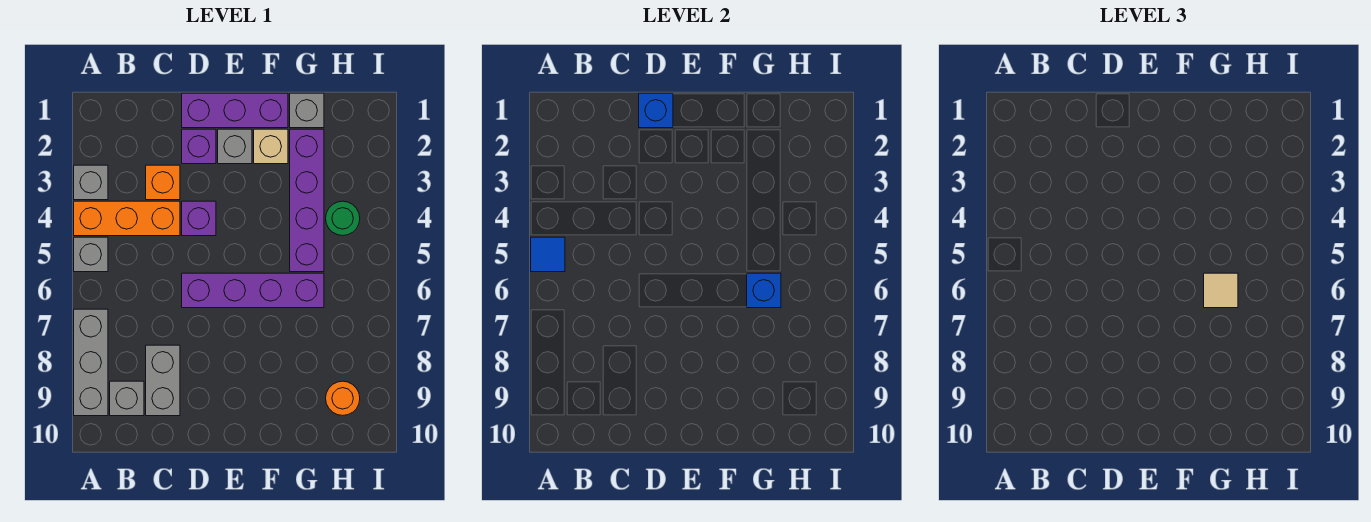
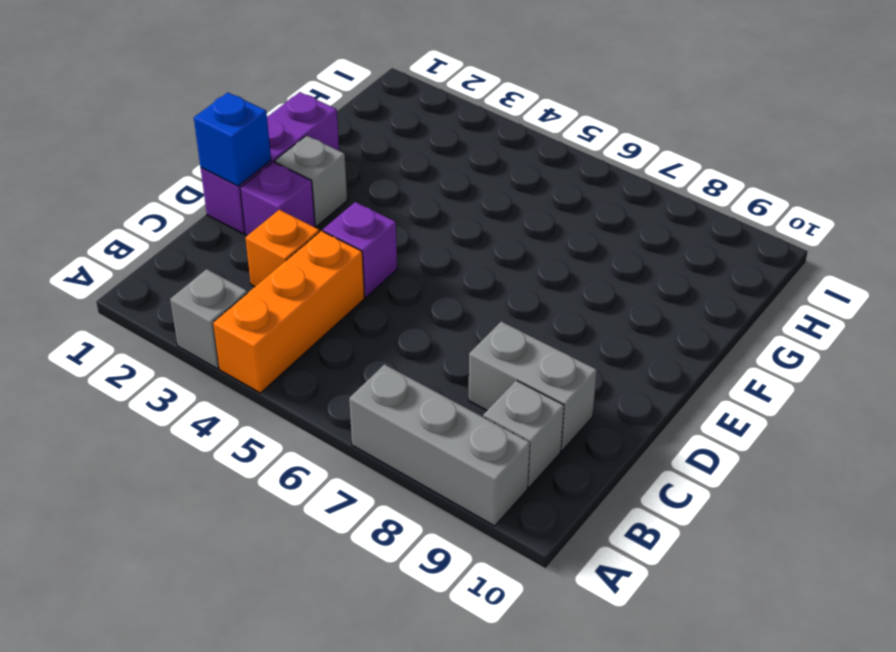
none -> grey brick A5 level 1
none -> purple brick D6:G6 level 1
none -> tan brick F2 level 1

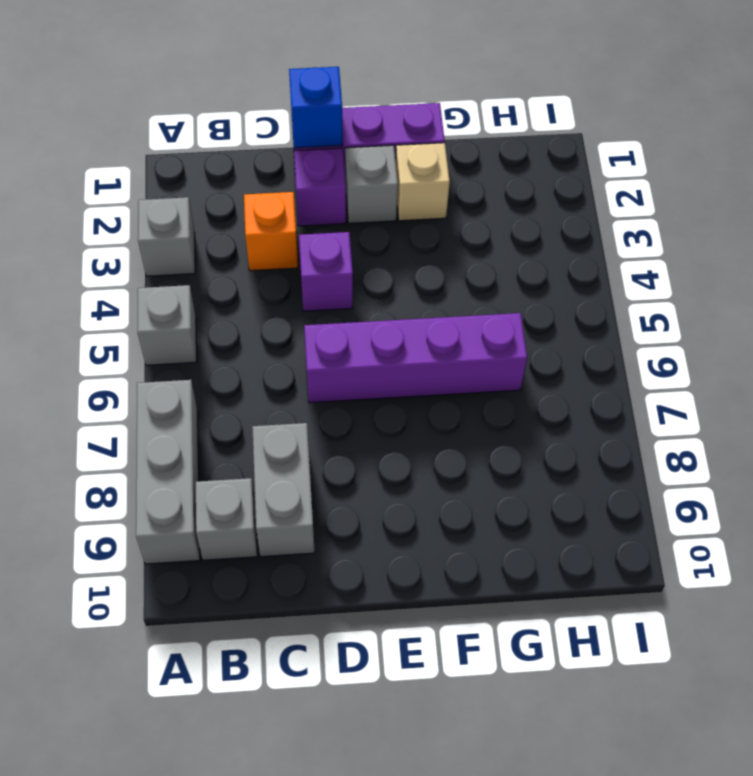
none -> orange brick A4:C4 level 1
none -> grey brick G1 level 1
none -> purple brick G2:G5 level 1

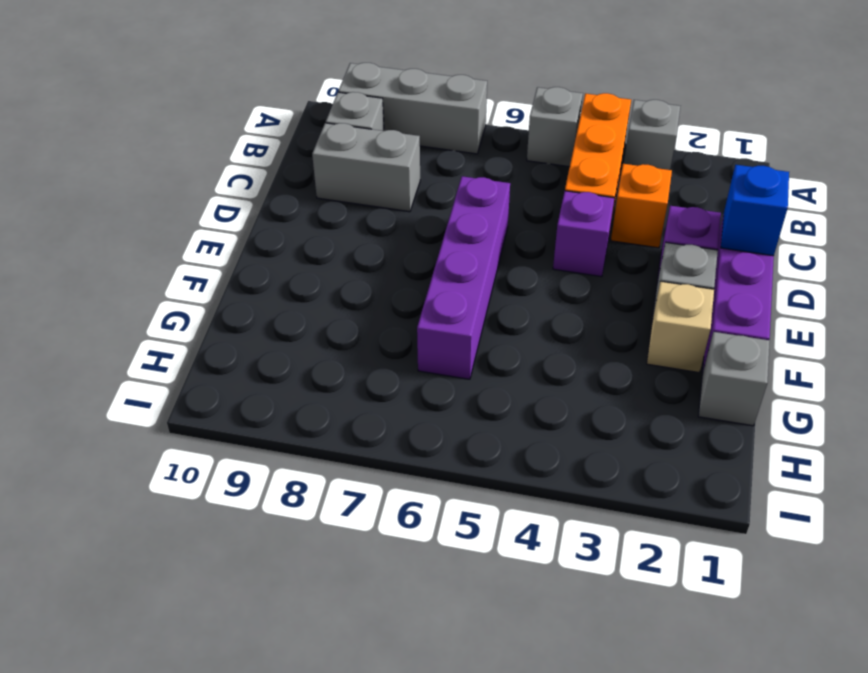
none -> purple brick G2:G5 level 1
none -> green round brick H4 level 1
none -> orange round brick H9 level 1

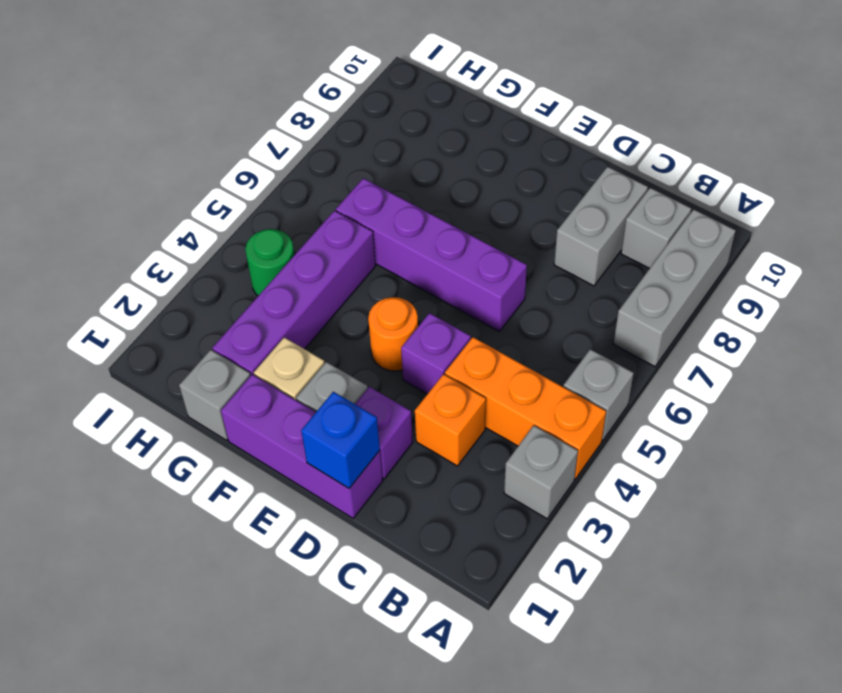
orange round brick E4 level 1 -> orange round brick H9 level 1
none -> blue tile A5 level 2
none -> blue brick G6 level 2
none -> tan tile G6 level 3

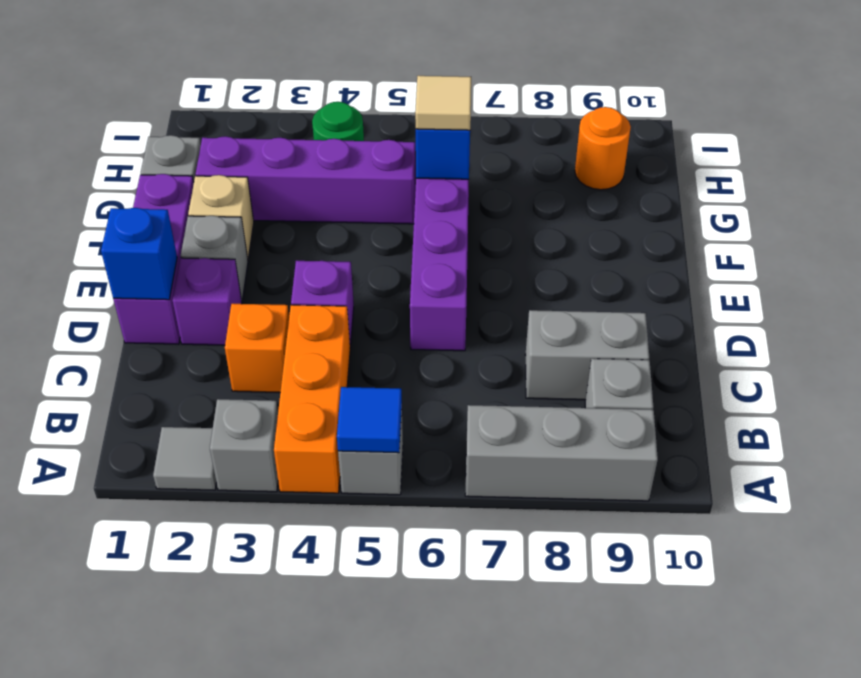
grey tile A2 level 1 -> none

